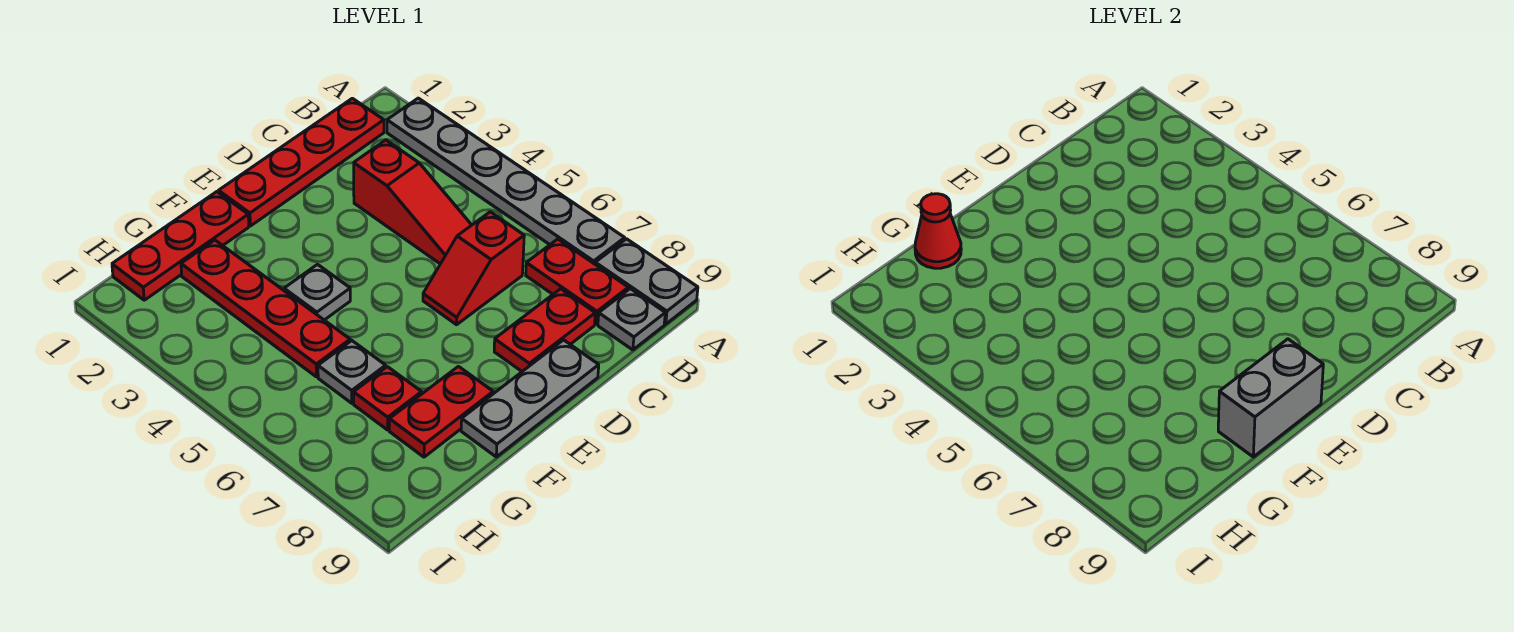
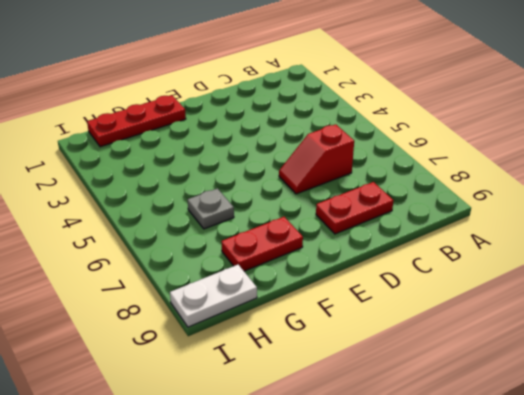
white plate H9:I9 level 1 -> none
none -> grey plate A2:A7 level 1
none -> grey plate A8:A9 level 1
none -> red plate B1:E1 level 1

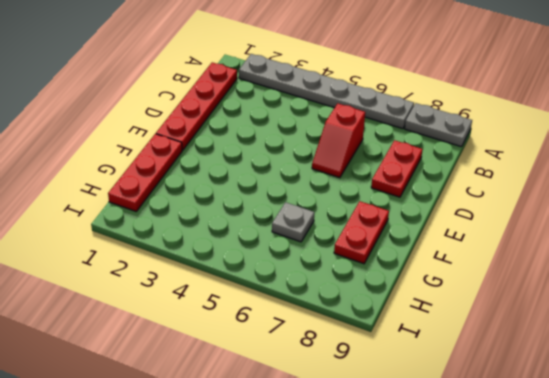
none -> red plate B7:B8 level 1
none -> grey plate B9 level 1
none -> red slope C3:C5 level 1 top 3

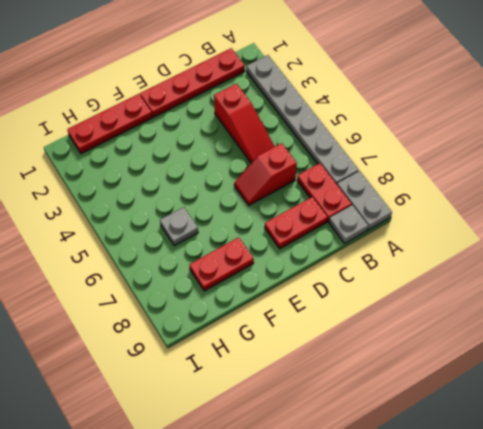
none -> grey plate D9:F9 level 1
none -> grey plate F4 level 1
none -> red plate G2:G5 level 1

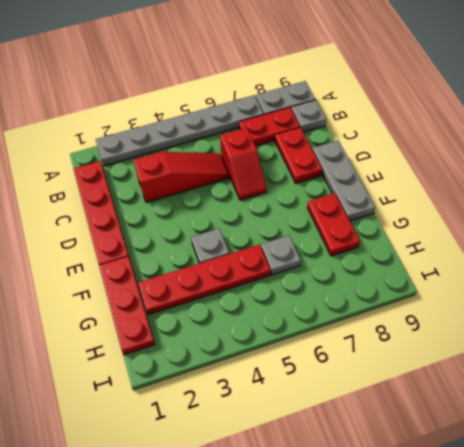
none -> red plate G7 level 1
none -> grey brick E9:F9 level 2
none -> red cone G1 level 2

